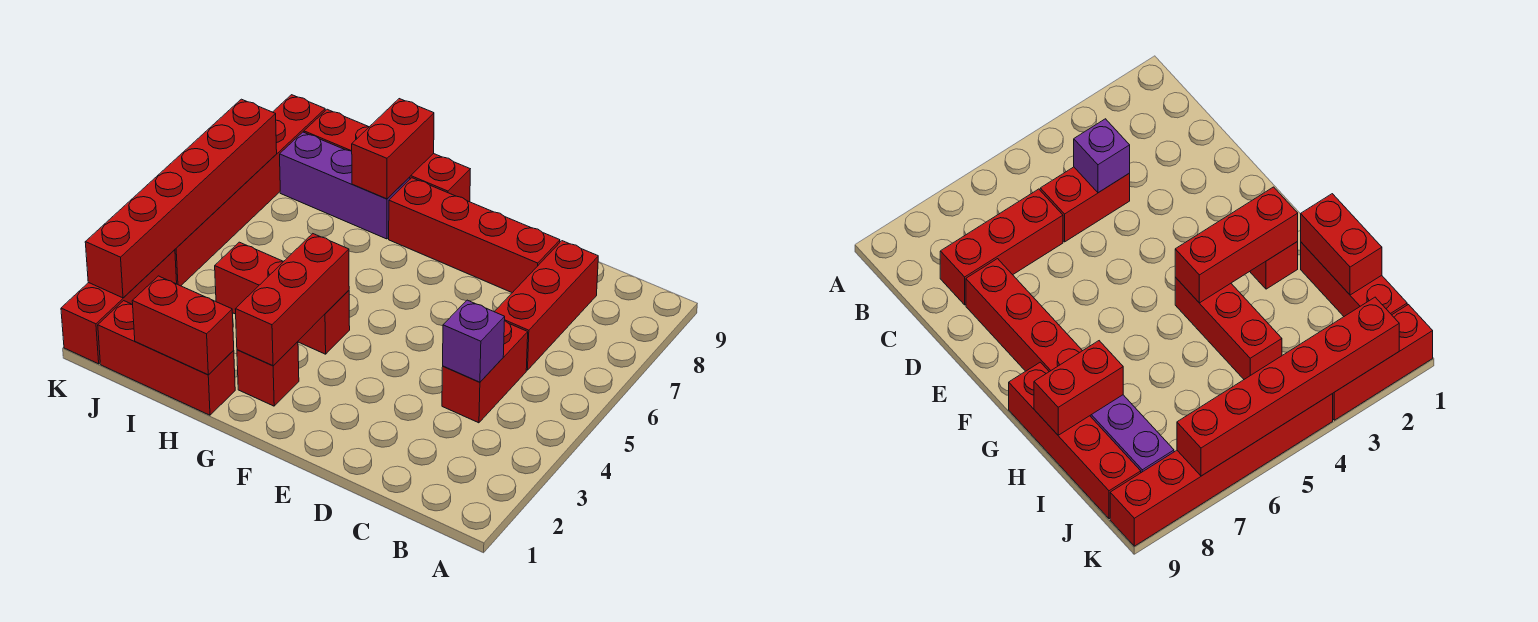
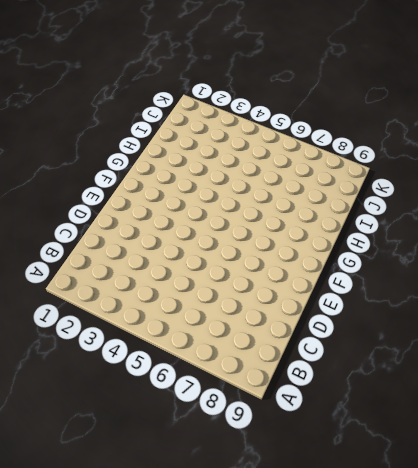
none -> red brick C4:C5 level 1
none -> red brick C6:C8 level 1
none -> red brick D8:G8 level 1

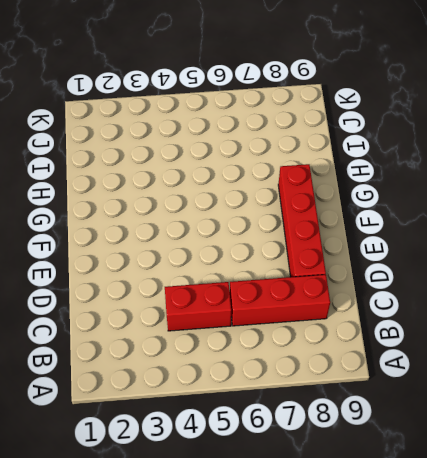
none -> red brick G2 level 1
none -> red brick G4:I4 level 1
none -> red brick G9:J9 level 1

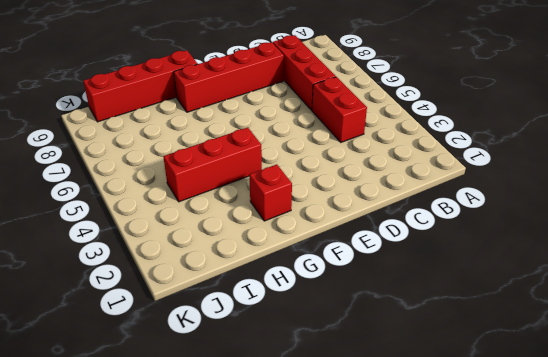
none -> red brick H1:J1 level 1
none -> purple brick H8:J8 level 1
none -> red brick K1:K3 level 1

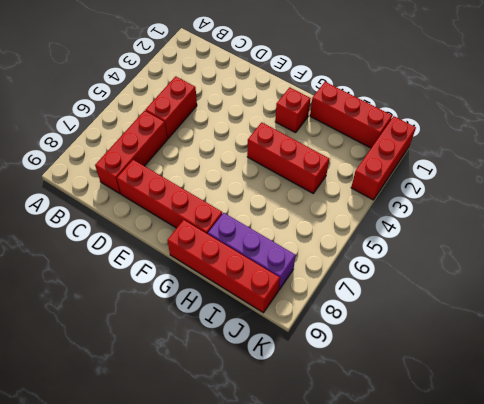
none -> red brick K4:K9 level 1
none -> purple brick C4 level 2
none -> red brick G2:G4 level 2

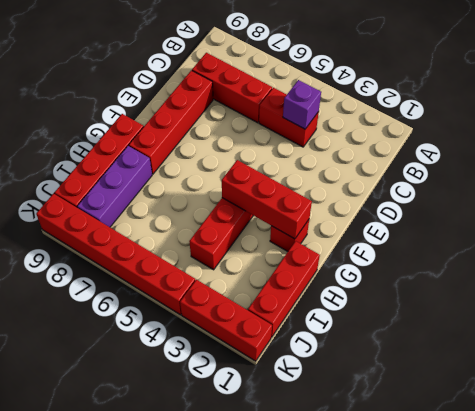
none -> red brick H1:I1 level 2
none -> red brick H8:H9 level 2
none -> red brick K2:K7 level 2

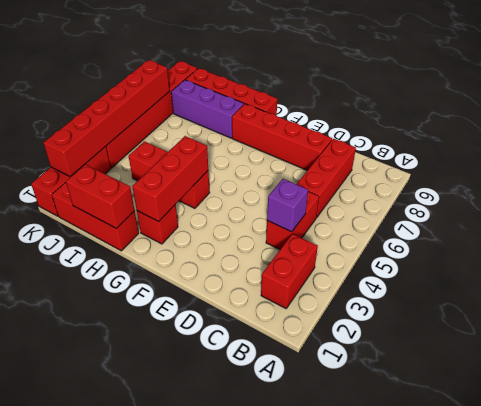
red brick B2:B3 level 1 -> red brick H8:H9 level 2

